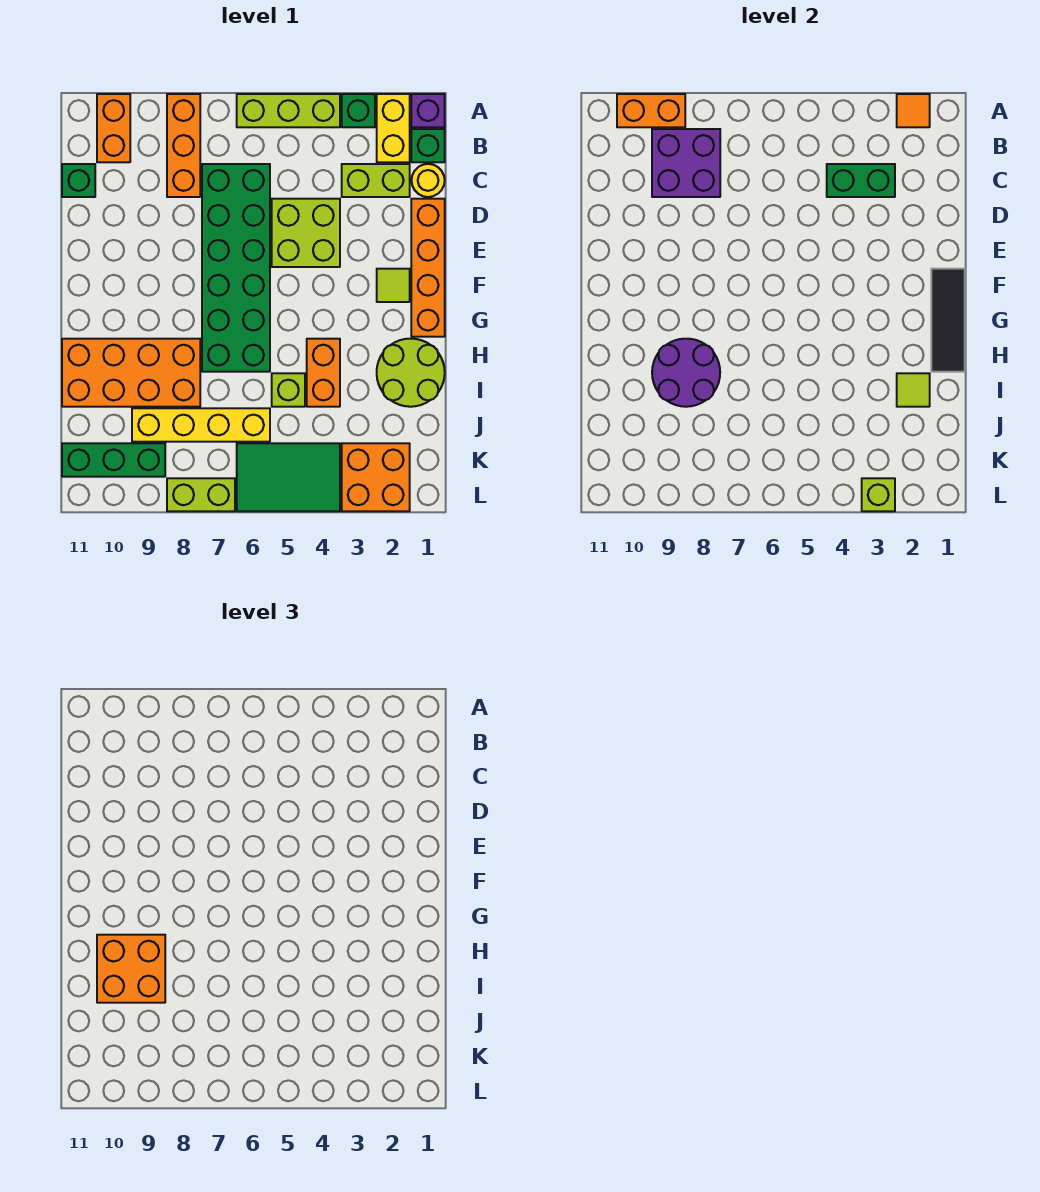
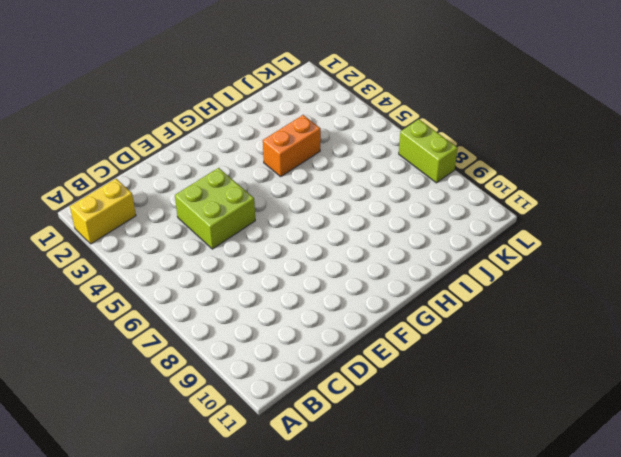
none -> purple brick A1 level 1
none -> green brick A3 level 1
none -> lime brick A4:A6 level 1
none -> orange brick A8:C8 level 1

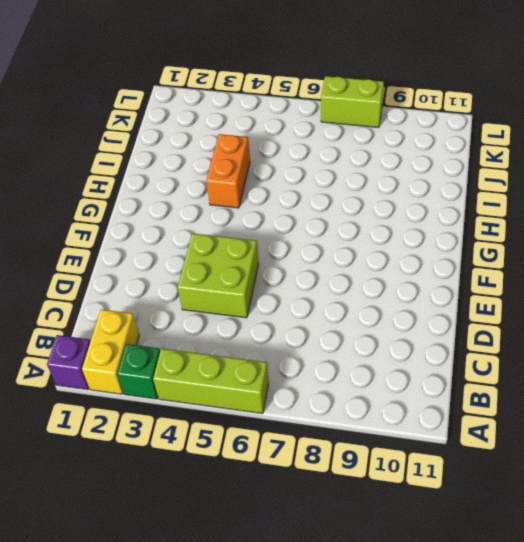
none -> orange brick A8:C8 level 1
none -> orange brick A10:B10 level 1
none -> green brick B1 level 1
none -> yellow round brick C1 level 1

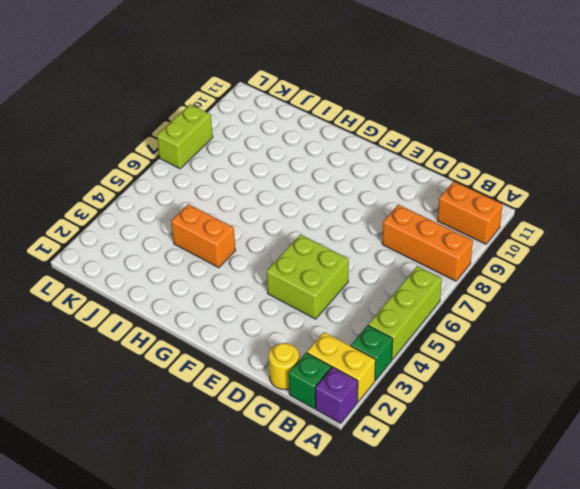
none -> lime brick C2:C3 level 1
none -> green brick C6:H7 level 1
none -> green brick C11 level 1
none -> orange brick D1:G1 level 1

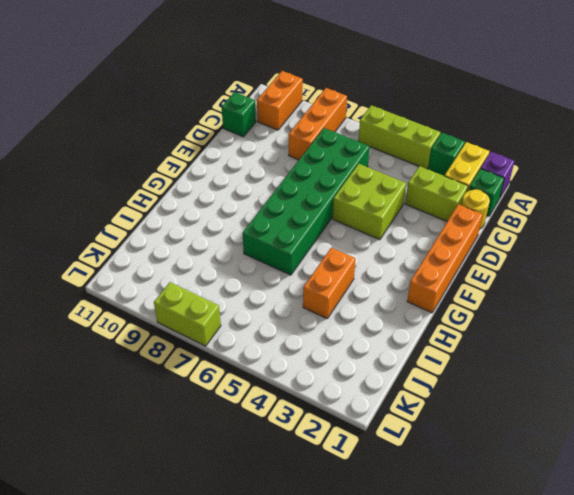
none -> lime tile F2 level 1
none -> lime round brick H1:I2 level 1
none -> orange brick H8:I11 level 1
none -> lime brick I5 level 1

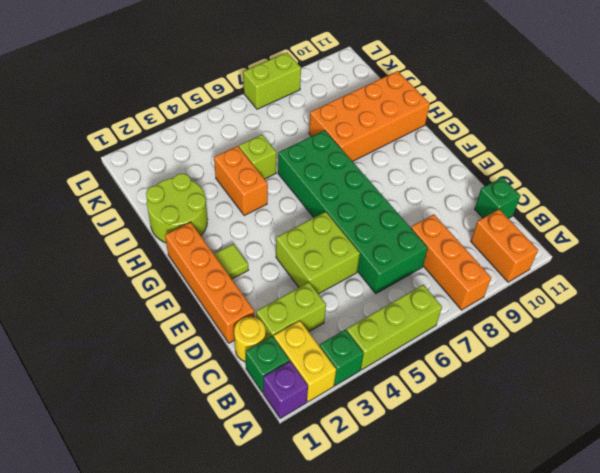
none -> yellow brick J6:J9 level 1
none -> orange brick K2:L3 level 1
none -> green tile K4:L6 level 1
none -> green brick K9:K11 level 1

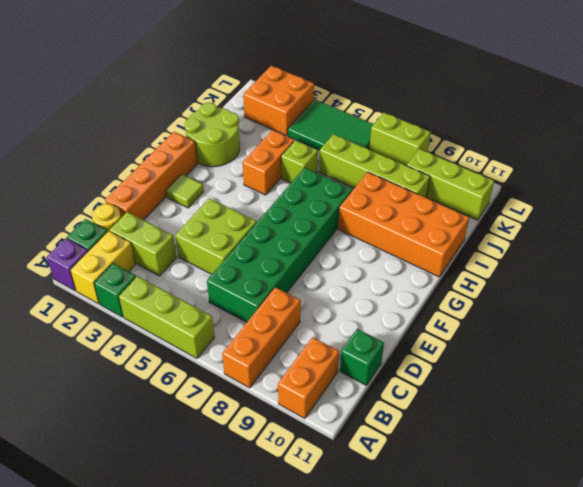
lime brick J6:J9 level 1 -> yellow brick J6:J9 level 1
lime brick K9:K11 level 1 -> green brick K9:K11 level 1
none -> orange tile A2 level 2
none -> orange brick A9:A10 level 2
none -> purple brick B8:C9 level 2
none -> green brick C3:C4 level 2

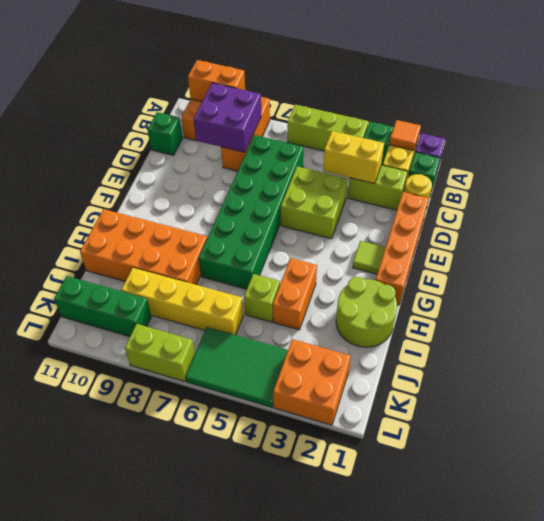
yellow brick C3:C4 level 2 -> green brick C3:C4 level 2
none -> black tile F1:H1 level 2
none -> purple round brick H8:I9 level 2
none -> lime tile I2 level 2
none -> lime brick L3 level 2

